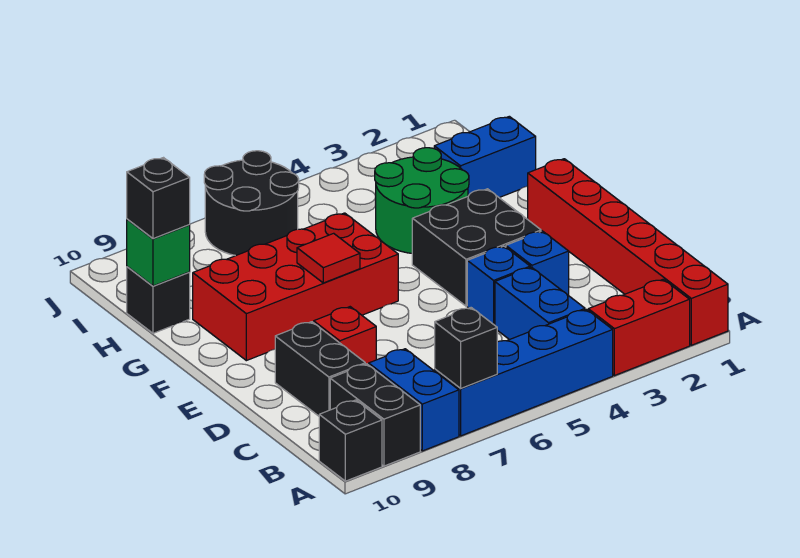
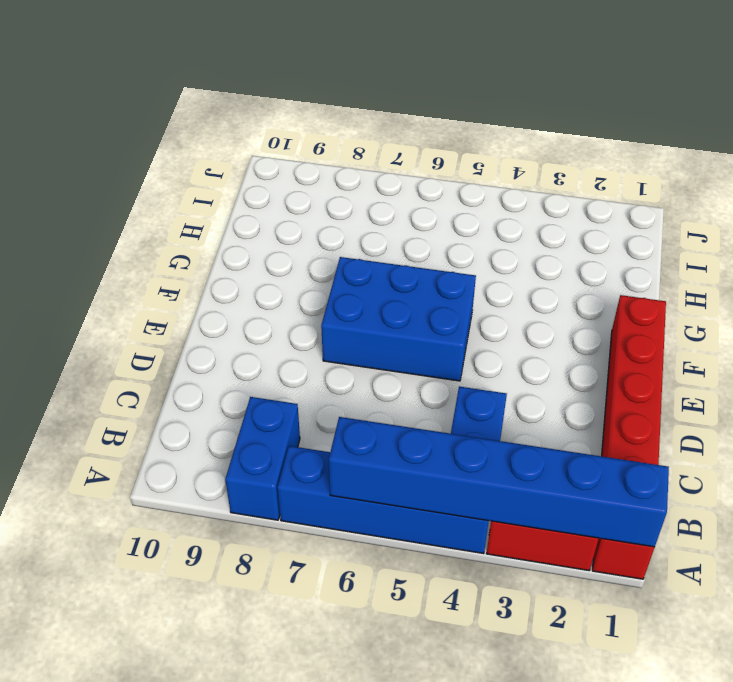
blue brick A1:A6 level 2 -> none
blue brick E5:F7 level 1 -> red brick F6:G9 level 1
none -> black brick A9:B9 level 1
none -> black brick A10 level 1
none -> black brick C9:D9 level 1

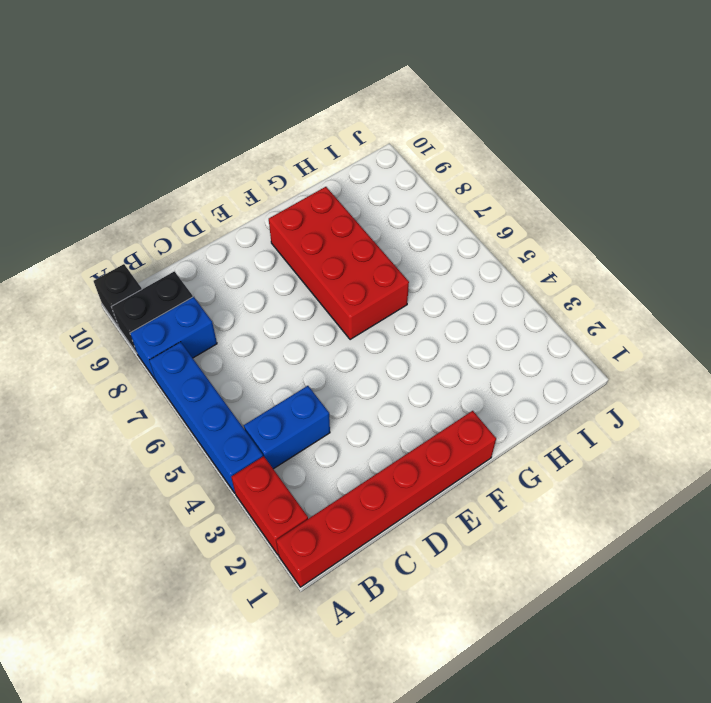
none -> black brick C9:D9 level 1
none -> blue brick D3 level 1
none -> blue brick D4 level 1

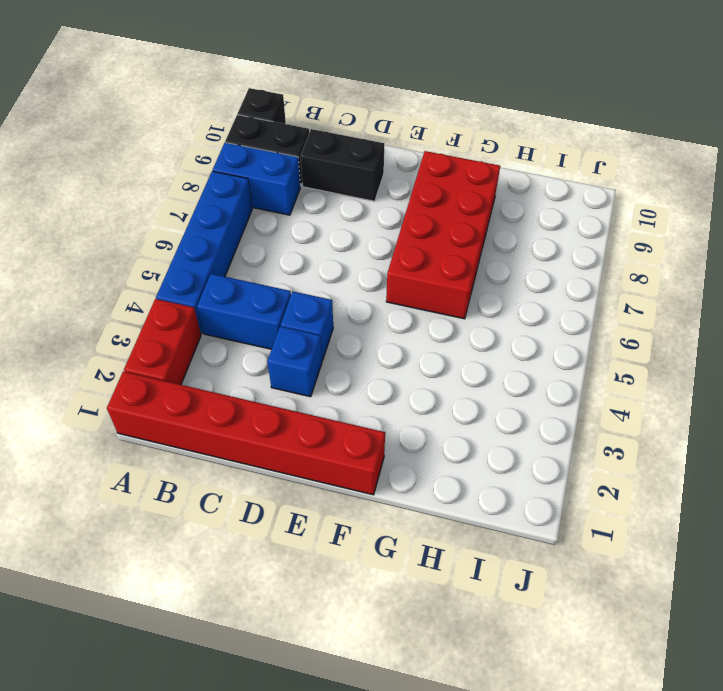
none -> red brick D8 level 1
none -> black brick E3:F4 level 1
none -> green round brick G3:H4 level 1

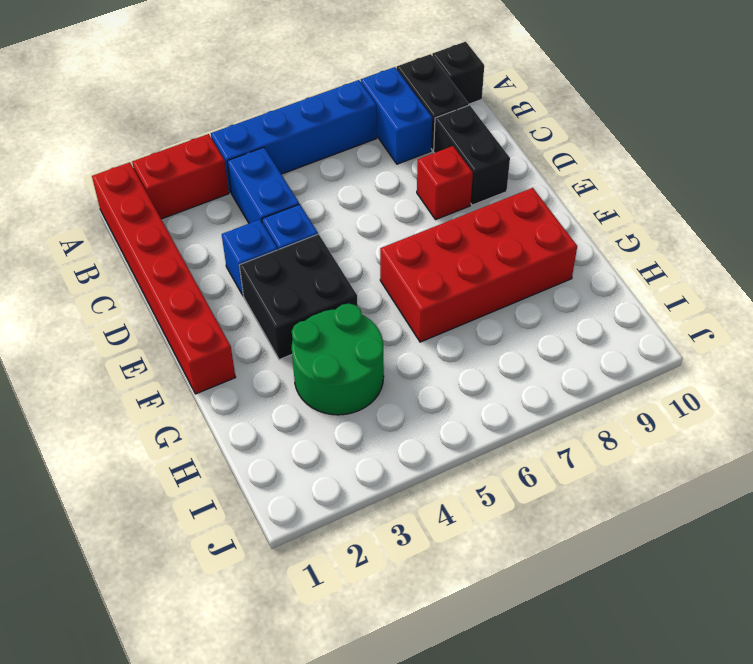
none -> blue brick H1:H2 level 1
none -> black brick H10 level 1
none -> black round brick I6:J7 level 1

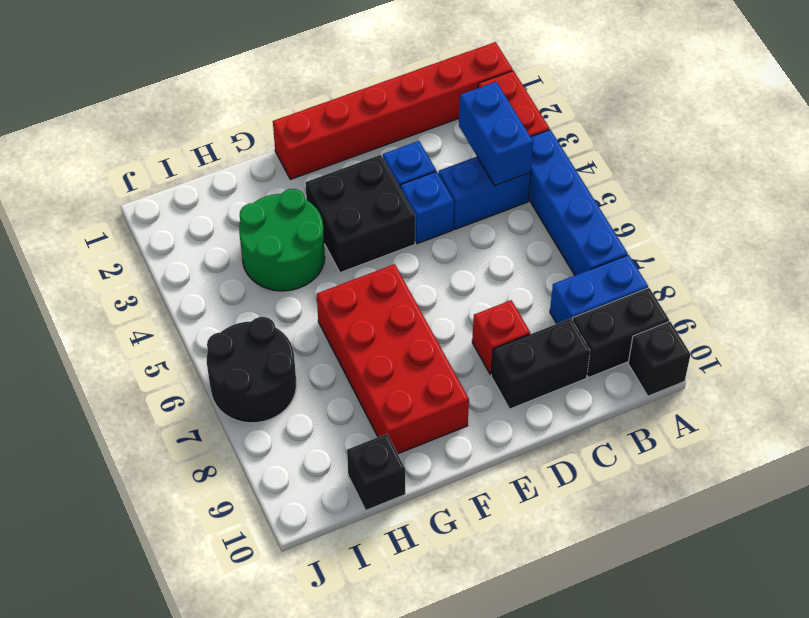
blue brick B3:B4 level 2 -> blue brick H1:H2 level 1
none -> black brick A7 level 2
none -> red tile F7 level 2
none -> green brick H10 level 2

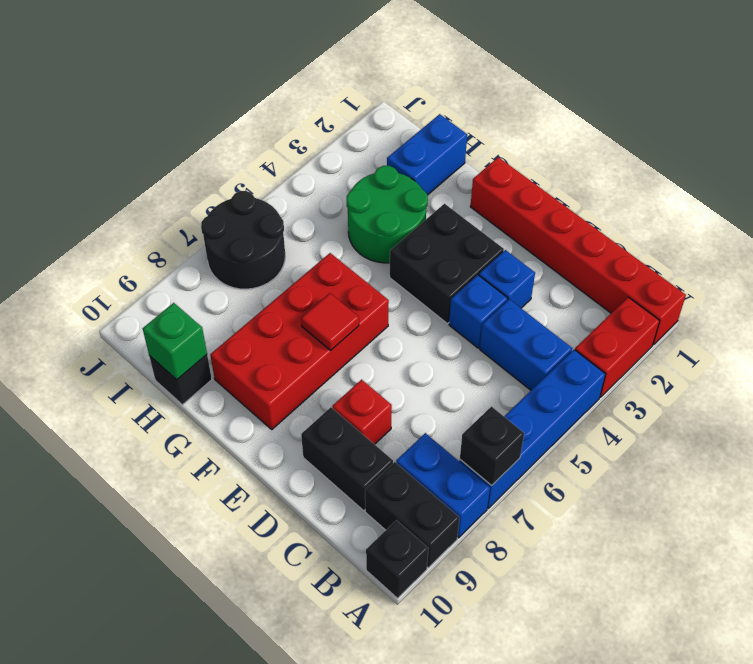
none -> black brick H10 level 3

